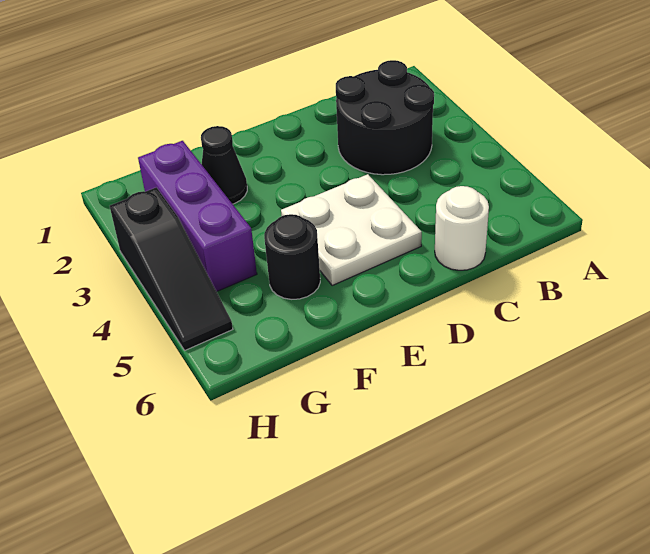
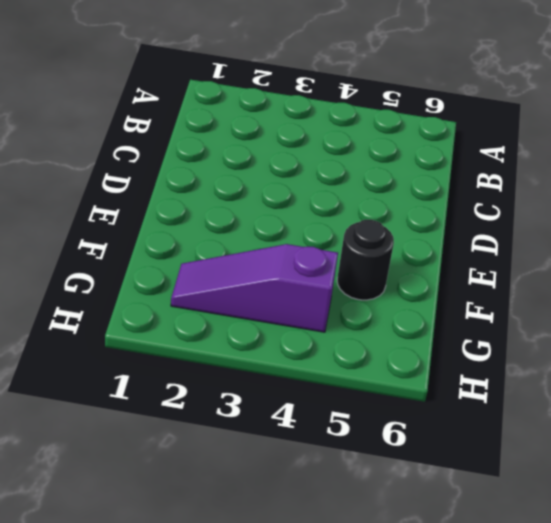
purple slope G2:G4 level 1 top 4 -> purple brick G2:G4 level 1
none -> black round brick B2:C3 level 1
none -> white round brick C6 level 1

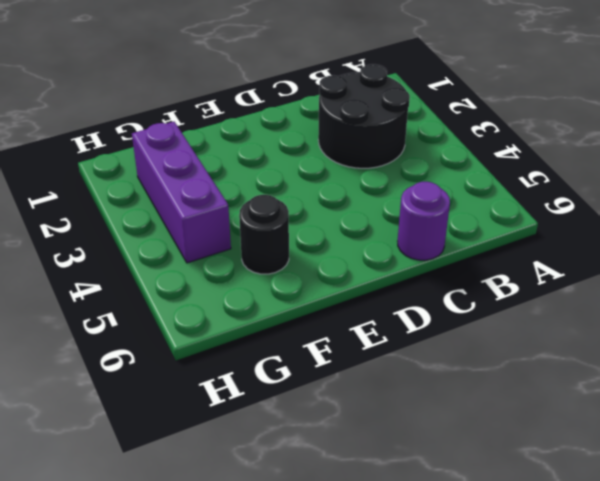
purple round brick C6 level 1 -> white round brick C6 level 1
none -> white plate D4:E5 level 1
none -> black cone F2 level 1

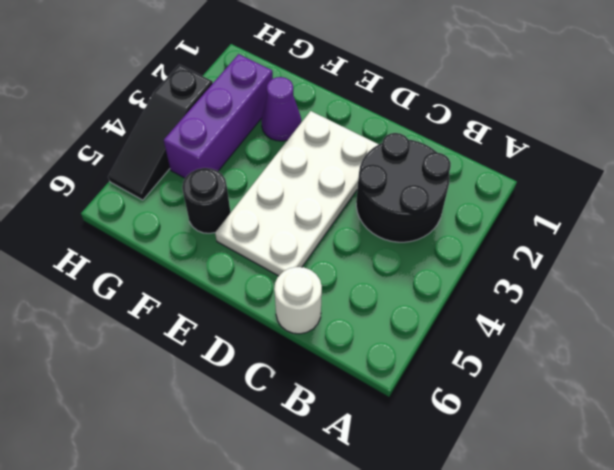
white plate D2:E5 level 1 -> white plate D4:E5 level 1
purple cone F2 level 1 -> black cone F2 level 1

